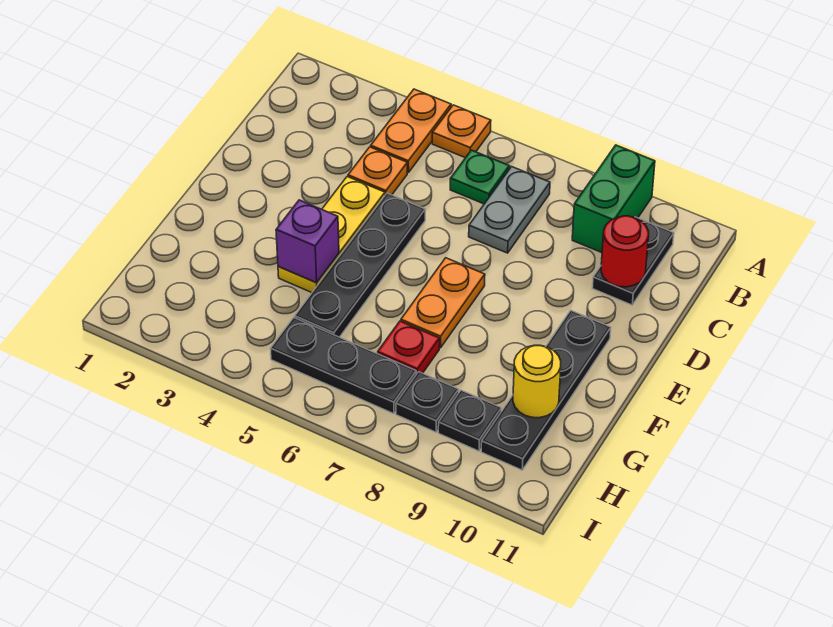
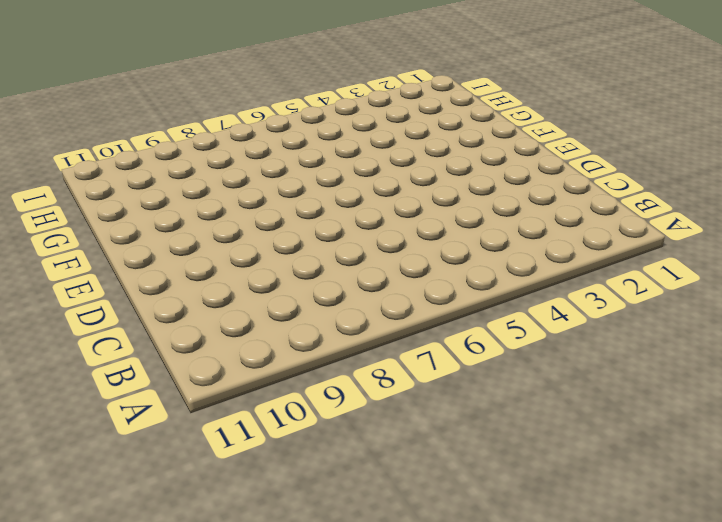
none -> orange plate A4:B4 level 1
none -> orange plate A5 level 1
none -> green brick A9:B9 level 1

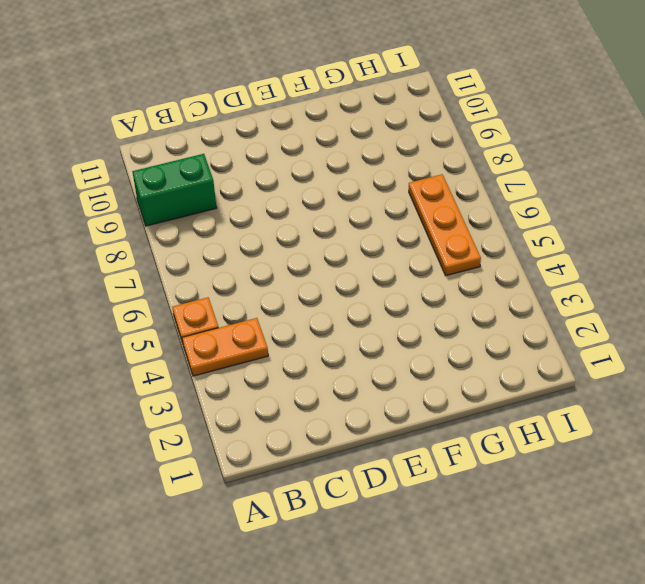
orange plate H5:H7 level 1 -> black plate H5:H7 level 1
none -> green plate B6 level 1
none -> grey plate B7:C7 level 1
none -> black plate B10:C10 level 1

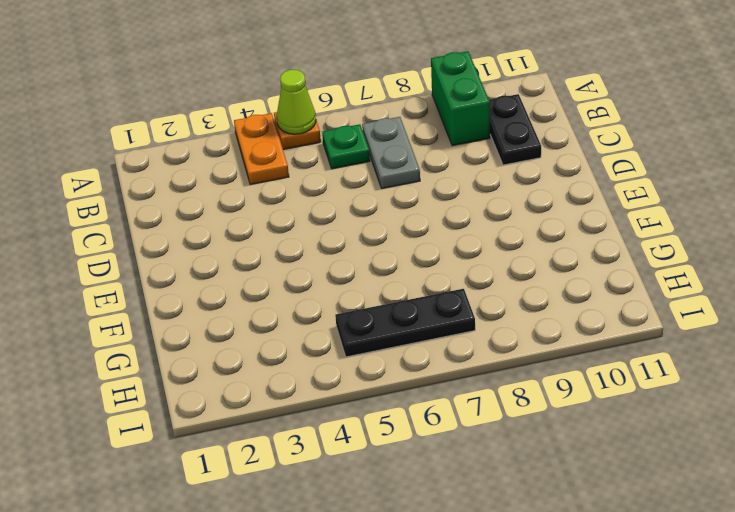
lime cone A5 level 2 -> none
none -> orange plate C4 level 1
none -> yellow plate D4:F4 level 1
none -> black plate D5:G5 level 1

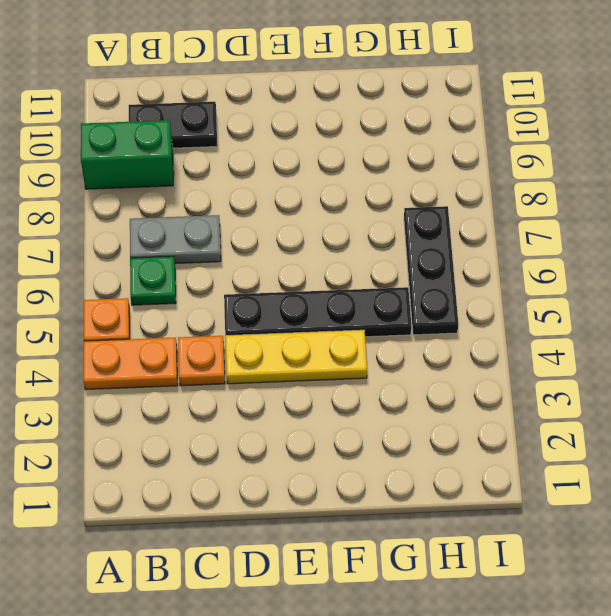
none -> orange plate E7:F7 level 1
none -> black plate E10:H10 level 1
none -> red plate G7 level 1

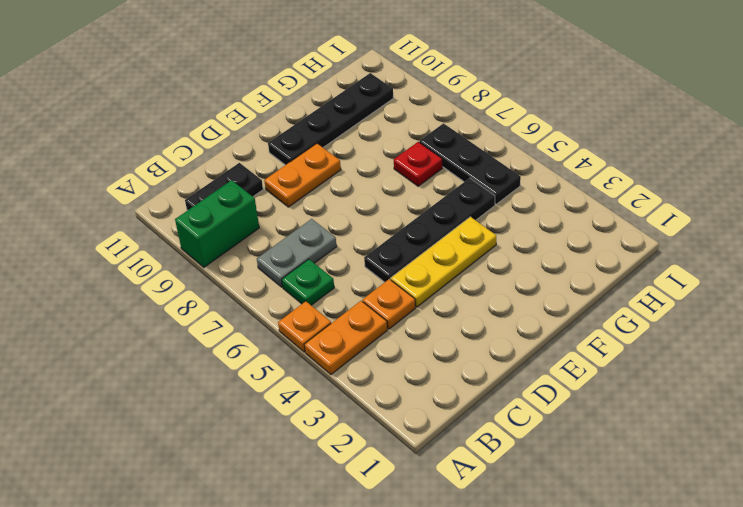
orange plate D9:E9 level 1 -> orange plate E7:F7 level 1
none -> black plate H8 level 1
none -> black plate H9 level 1
none -> red round brick C10 level 2

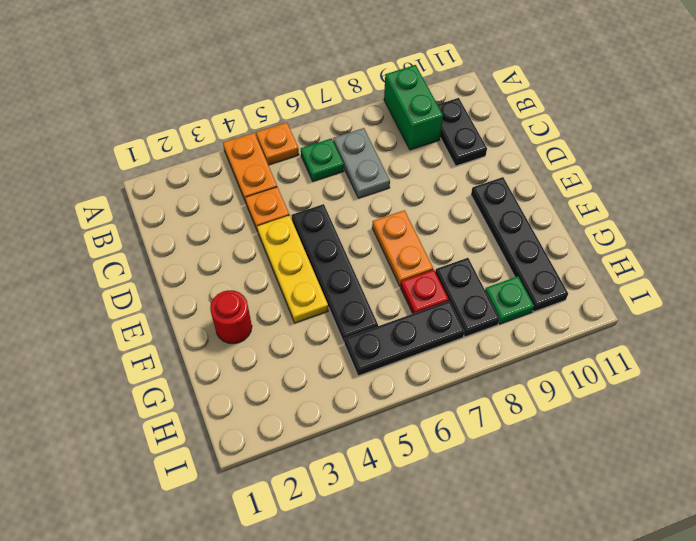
red round brick F2 level 1 -> red round brick C10 level 2
black plate G8:H8 level 1 -> black plate H8 level 1
green plate H9 level 1 -> black plate H9 level 1
none -> purple brick F4 level 2
none -> yellow round brick G10 level 2

